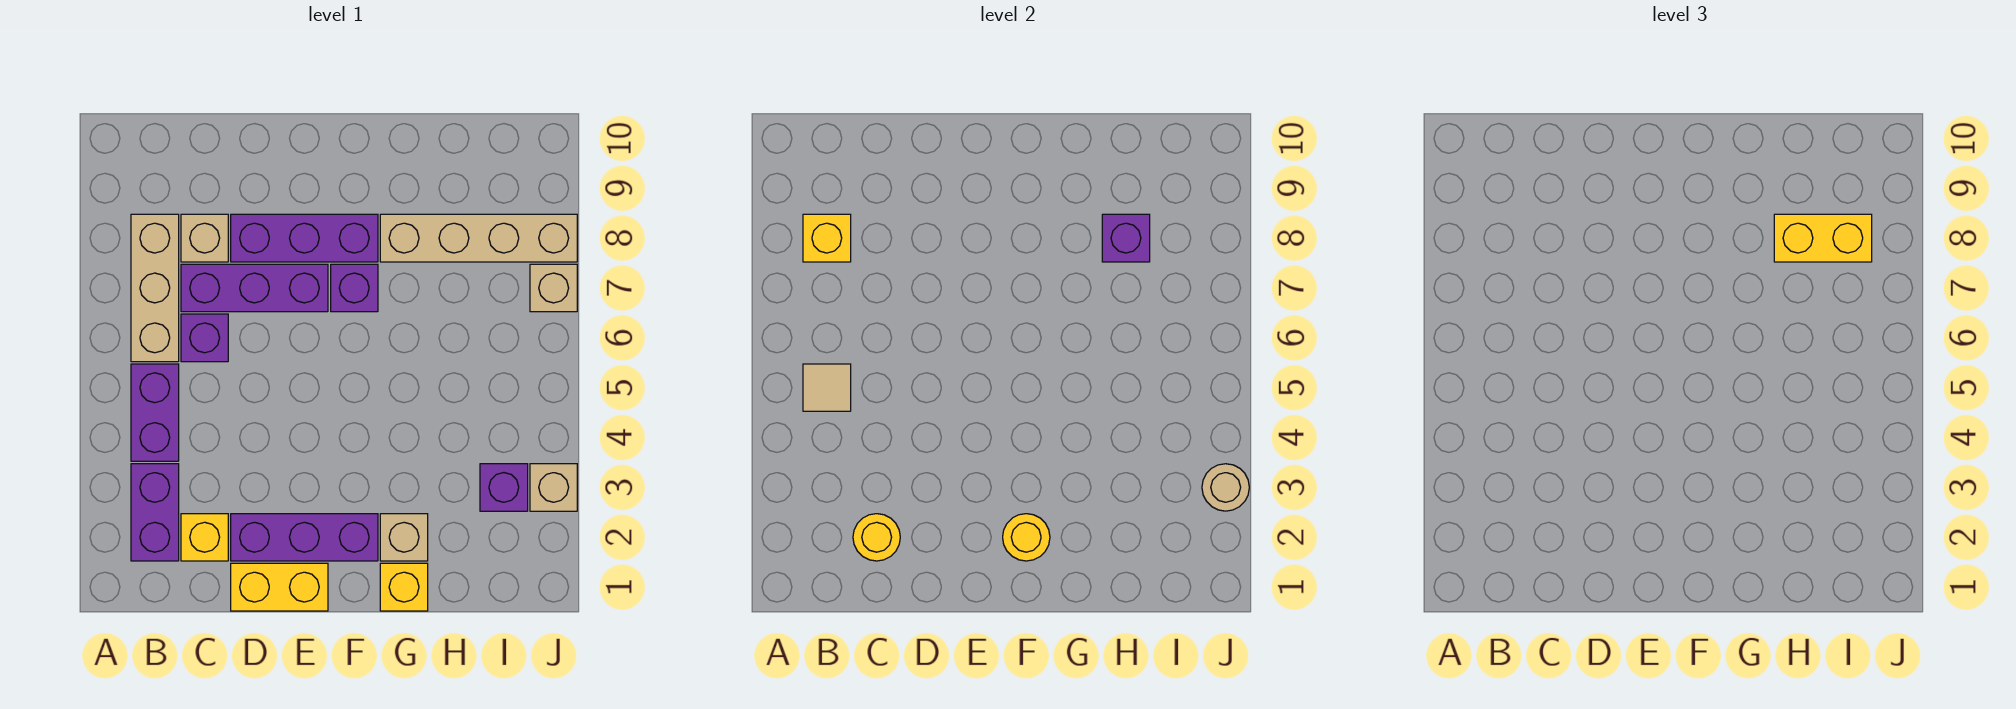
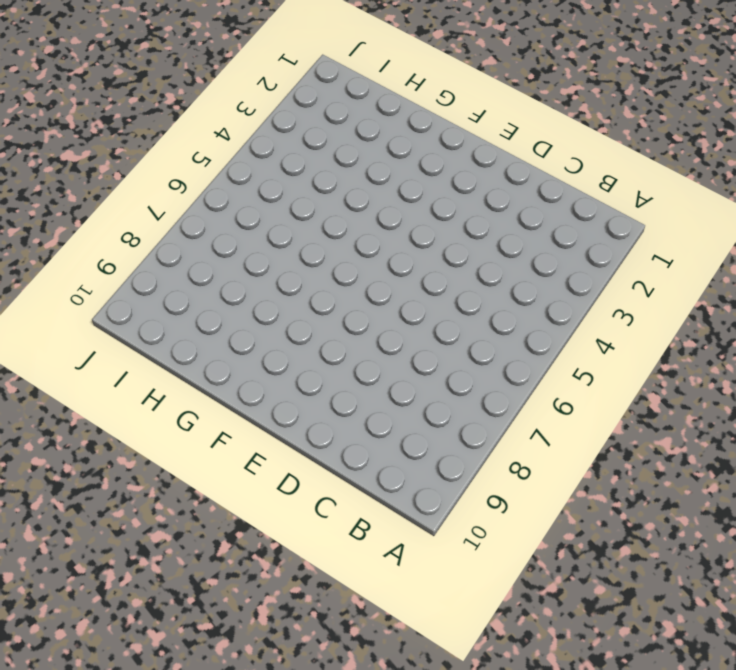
none -> purple brick B2:B3 level 1
none -> purple brick B4:B5 level 1
none -> tan brick B6:B8 level 1

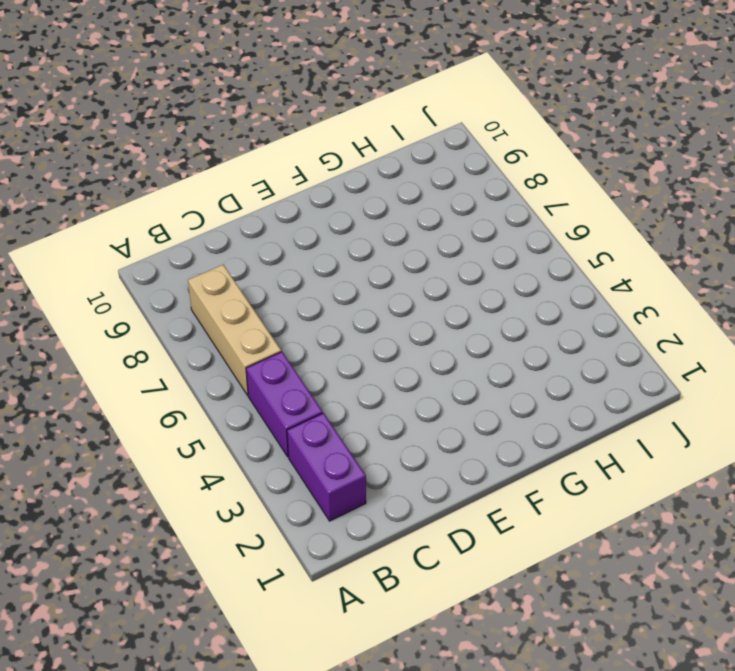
none -> yellow brick C2 level 1
none -> purple brick C6 level 1
none -> purple brick C7:E7 level 1

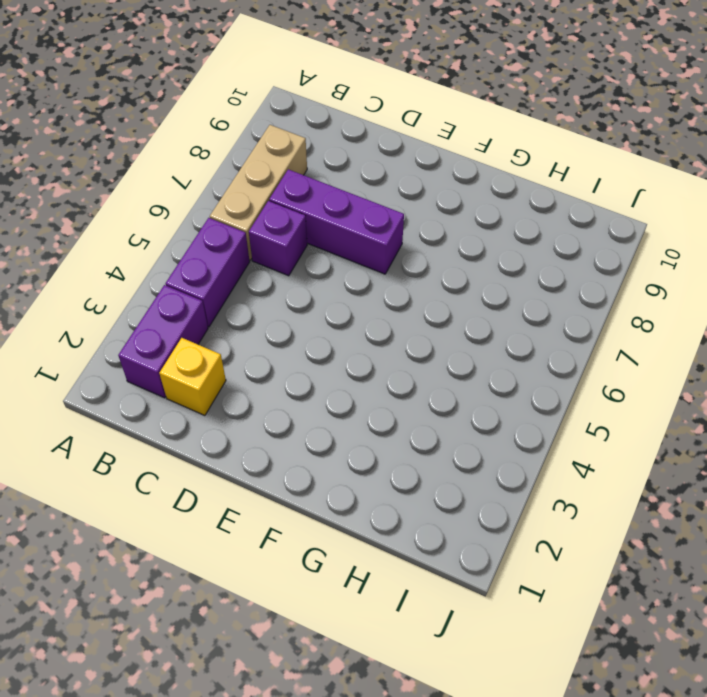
none -> tan brick C8 level 1
none -> yellow brick D1:E1 level 1
none -> purple brick D2:F2 level 1

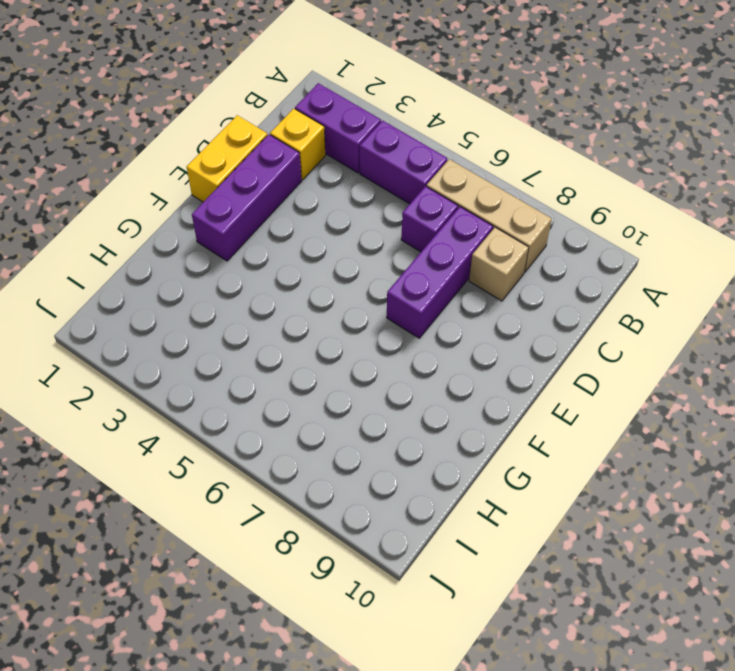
none -> purple brick D8:F8 level 1
none -> purple brick F7 level 1
none -> yellow brick G1 level 1

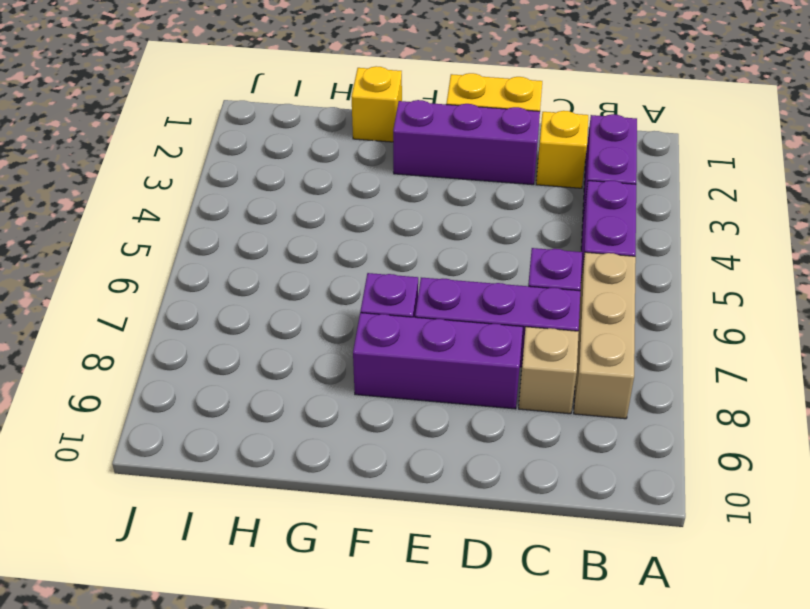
none -> tan brick G2 level 1
none -> tan brick G8:J8 level 1
none -> purple brick I3 level 1

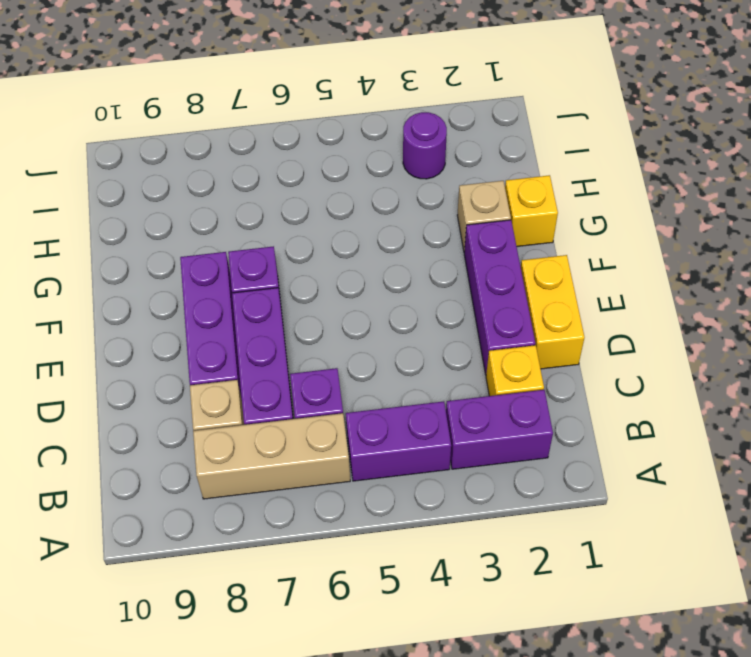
purple round brick I3 level 1 -> purple brick I3 level 1
none -> tan brick G8:J8 level 1
none -> tan brick J3 level 1
none -> tan brick J7 level 1

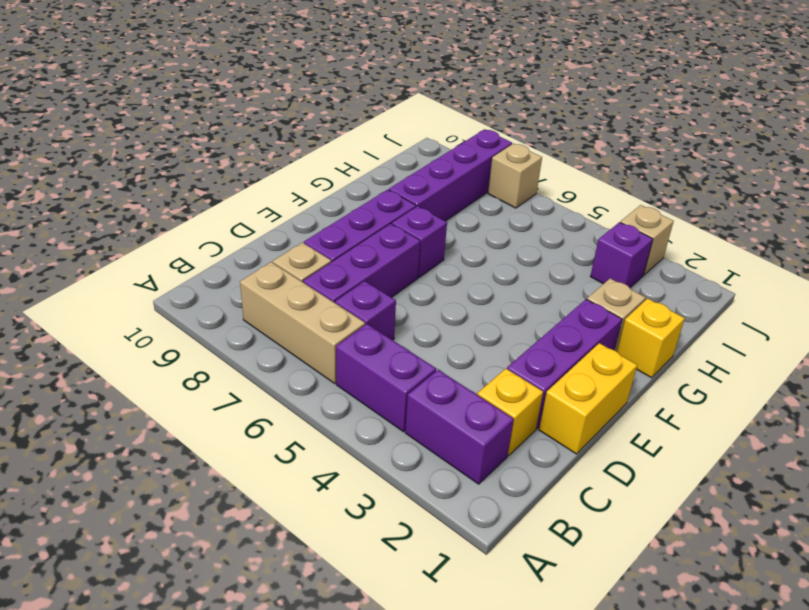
purple brick G8:J8 level 1 -> tan brick G8:J8 level 1
none -> tan tile B5 level 2
none -> yellow brick B8 level 2
none -> yellow round brick C2 level 2

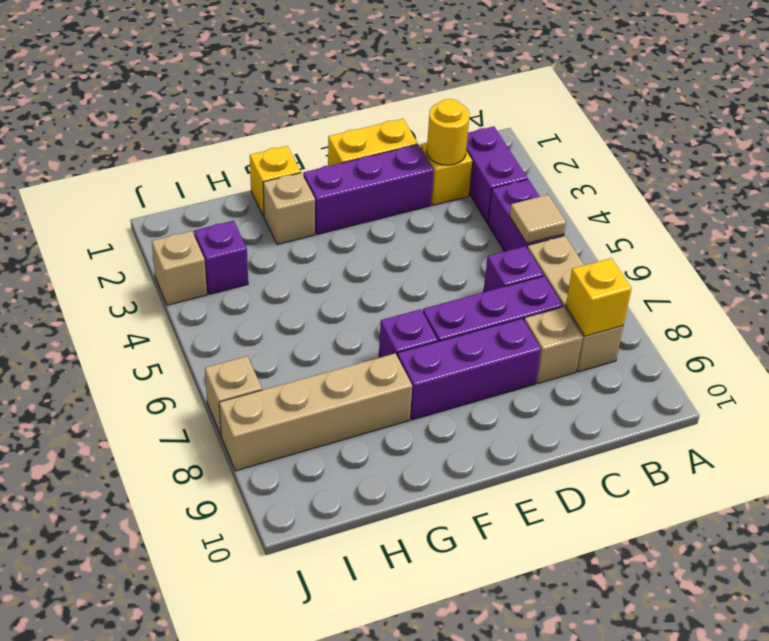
none -> yellow round brick F2 level 2
none -> purple brick H8 level 2
none -> tan round brick J3 level 2

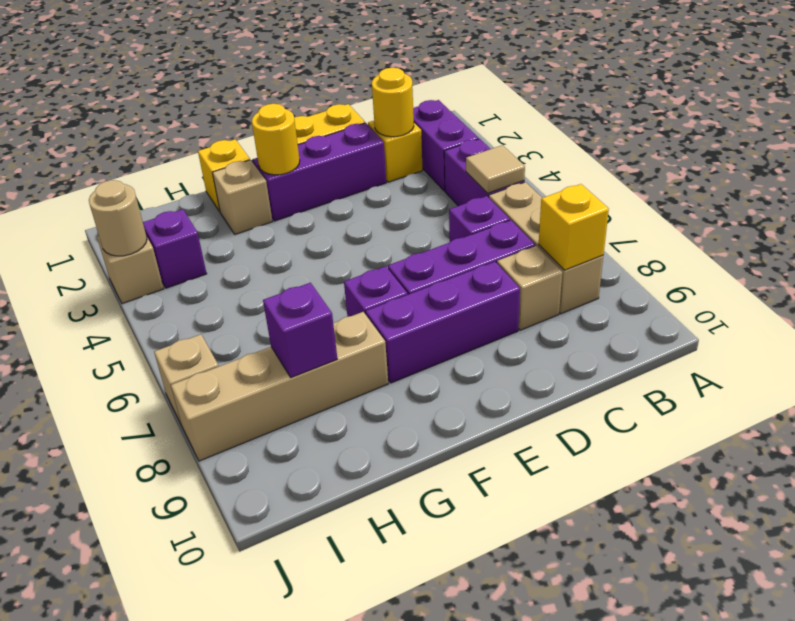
none -> yellow brick H8:I8 level 3

